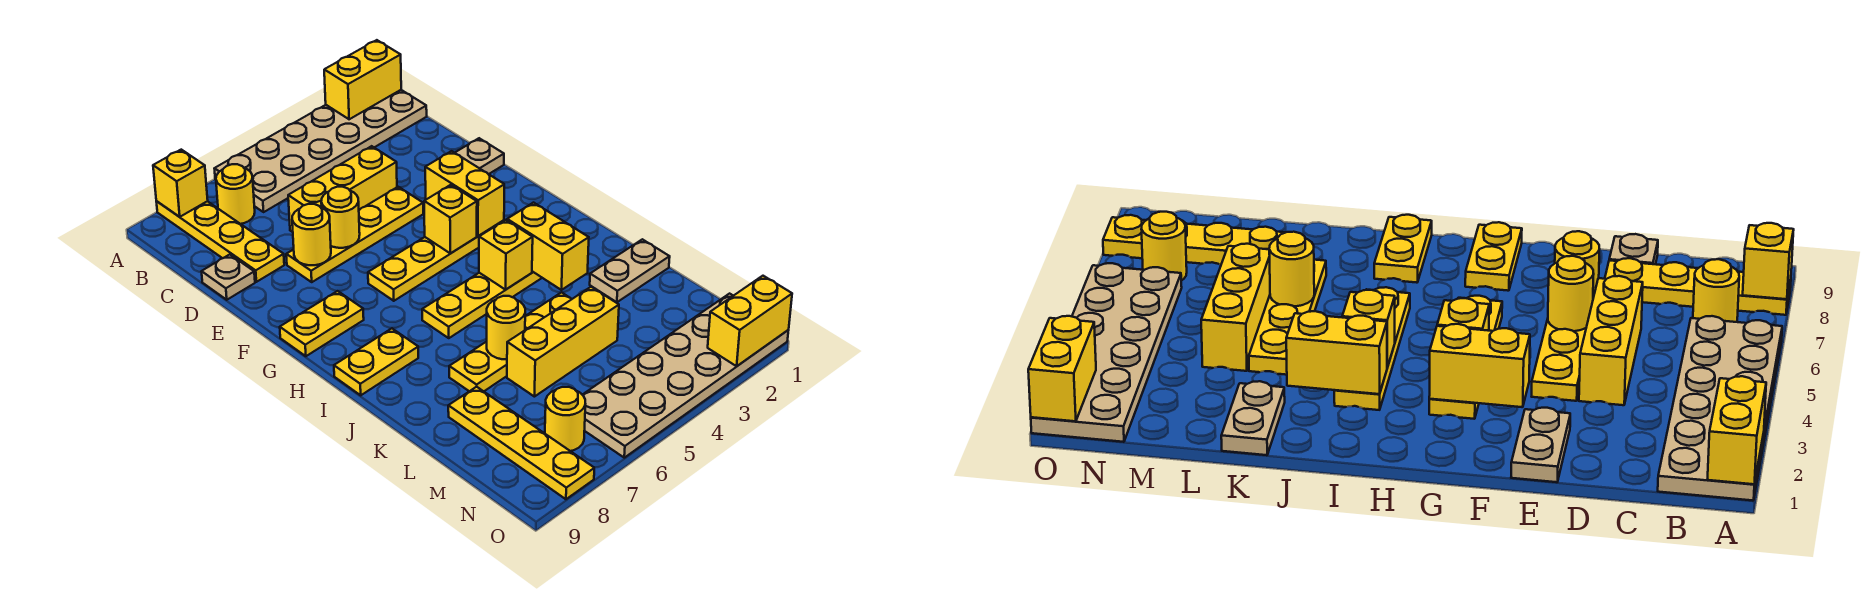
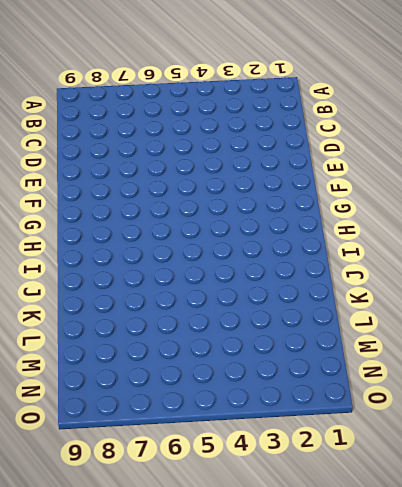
none -> tan plate A1:B6 level 1
none -> yellow plate A8:D8 level 1
none -> yellow round brick B7 level 1

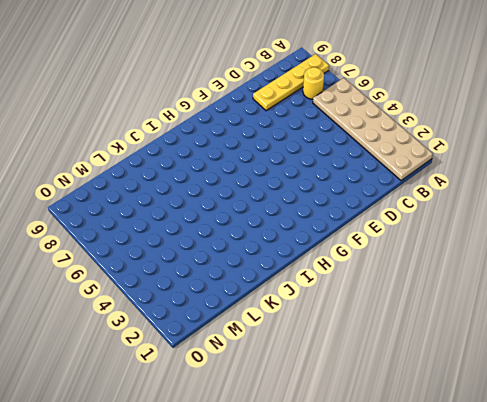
none -> yellow brick D4:D6 level 1
none -> tan plate D9 level 1
none -> tan plate E1:E2 level 1

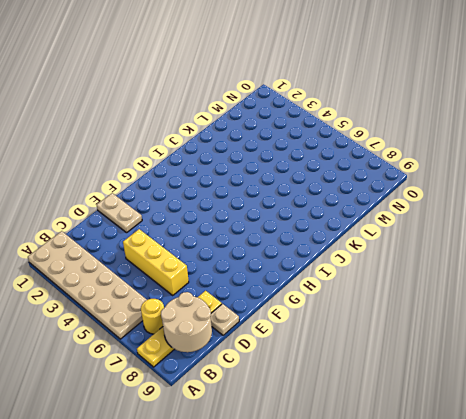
tan round brick B8:C9 level 2 -> none
none -> yellow plate E4:E7 level 1
none -> yellow plate G3:G6 level 1
none -> yellow plate G8:G9 level 1

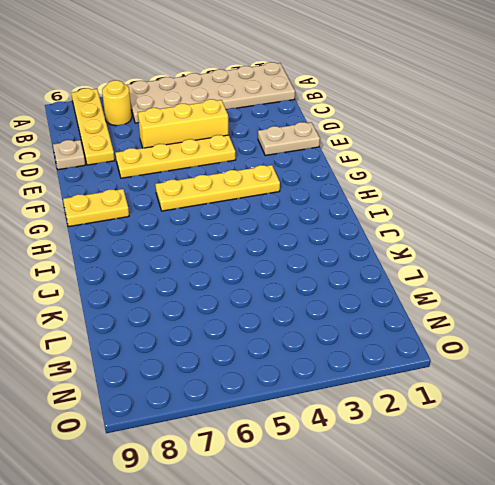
none -> yellow plate I3:I6 level 1
none -> yellow plate I8:I9 level 1
none -> tan plate K1:K2 level 1

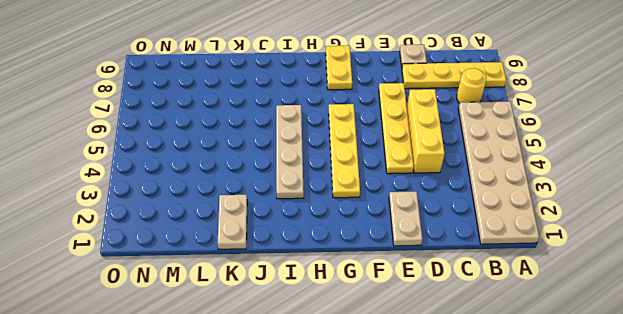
tan plate I3:I6 level 1 -> yellow plate I3:I6 level 1
none -> yellow plate I8:I9 level 1
none -> yellow plate K4:K7 level 1
none -> yellow brick L4:L6 level 1

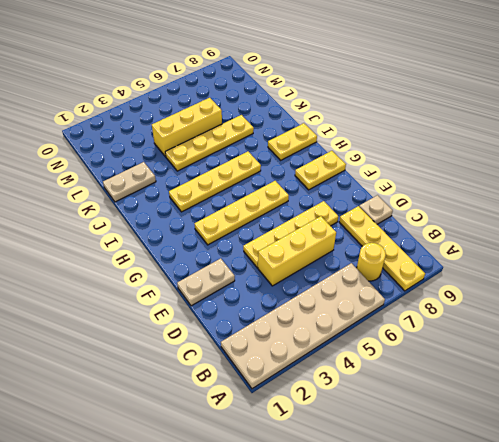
none -> yellow plate L8:O8 level 1
none -> tan plate N1:O6 level 1
none -> yellow round brick N7 level 1

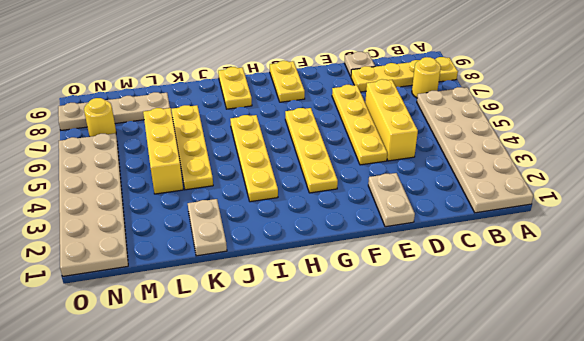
tan plate L8:O8 level 1 -> yellow plate L8:O8 level 1
none -> yellow brick A1:A2 level 2
none -> yellow brick A8 level 2
none -> yellow round brick E6 level 2

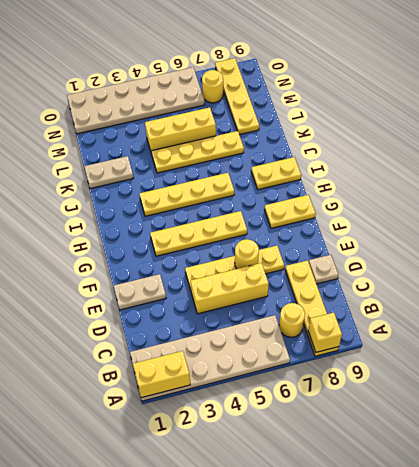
none -> yellow round brick E7 level 2
none -> yellow brick F3:G3 level 2
none -> yellow brick G4 level 2

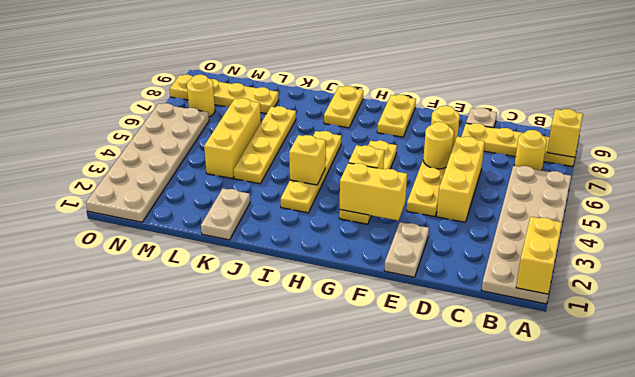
none -> yellow brick I3:J3 level 2
none -> yellow round brick K6 level 2
none -> yellow brick O1:O2 level 2

